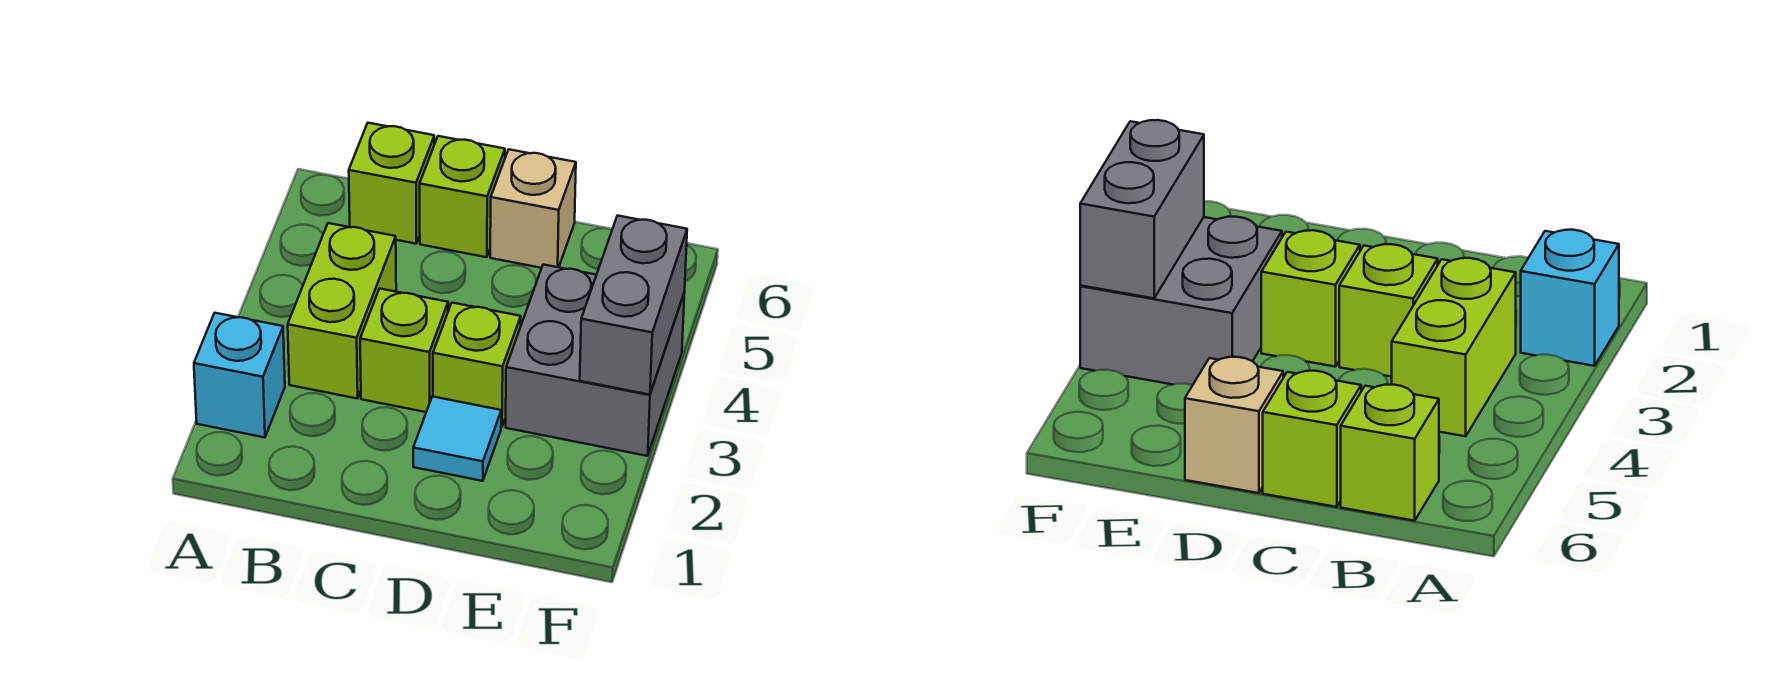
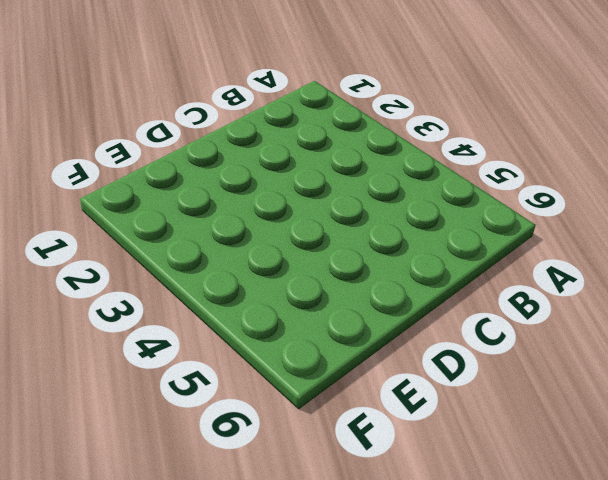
none -> cyan brick A2 level 1
none -> lime brick B3:B4 level 1

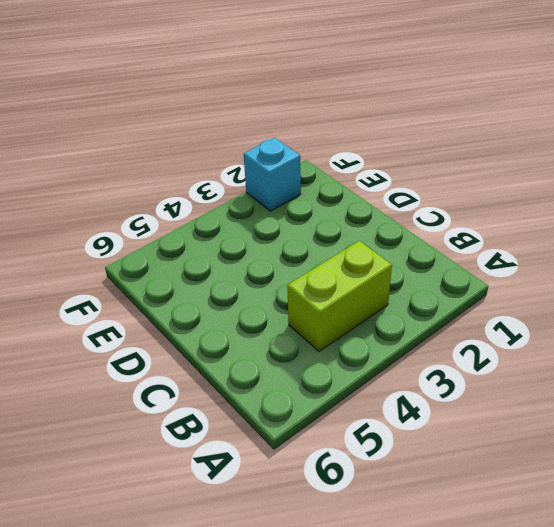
cyan brick F2 level 1 -> cyan brick A2 level 1
none -> lime brick B6 level 1
none -> lime brick C3 level 1

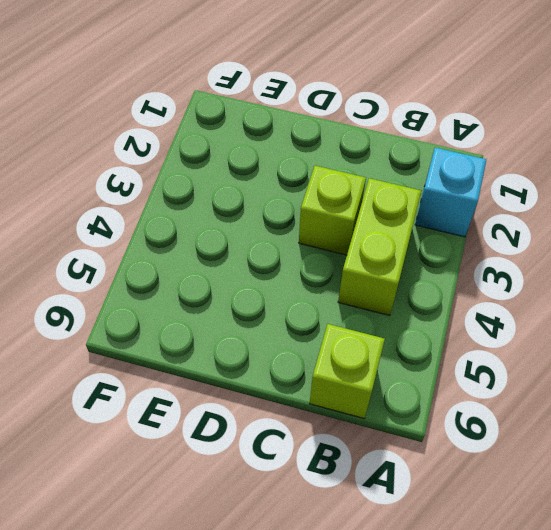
none -> lime brick C6 level 1
none -> cyan tile D2 level 1

